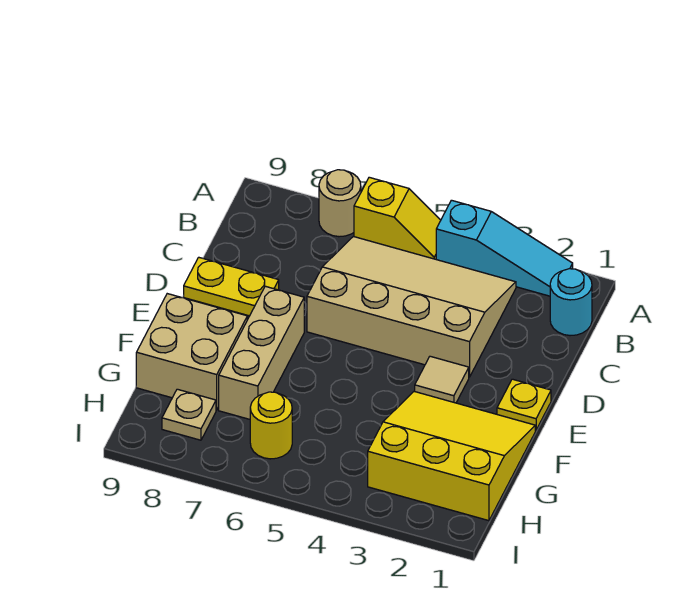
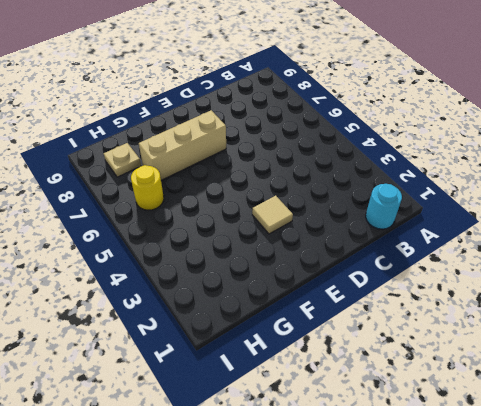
none -> cyan slope A2:A4 level 1 top 4
none -> yellow slope A5:A6 level 1 top 6
none -> tan round brick A7 level 1

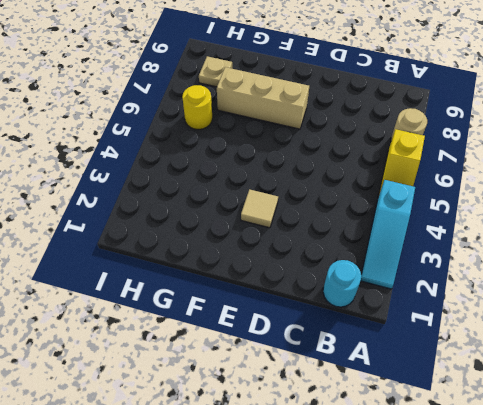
none -> tan slope B3:D6 level 1 top D
none -> yellow plate D8:D9 level 1
none -> yellow plate E1 level 1

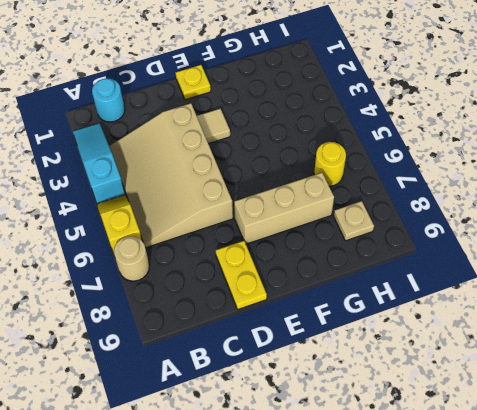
none -> yellow slope F1:H3 level 1 top H
none -> tan brick F8:G9 level 1

